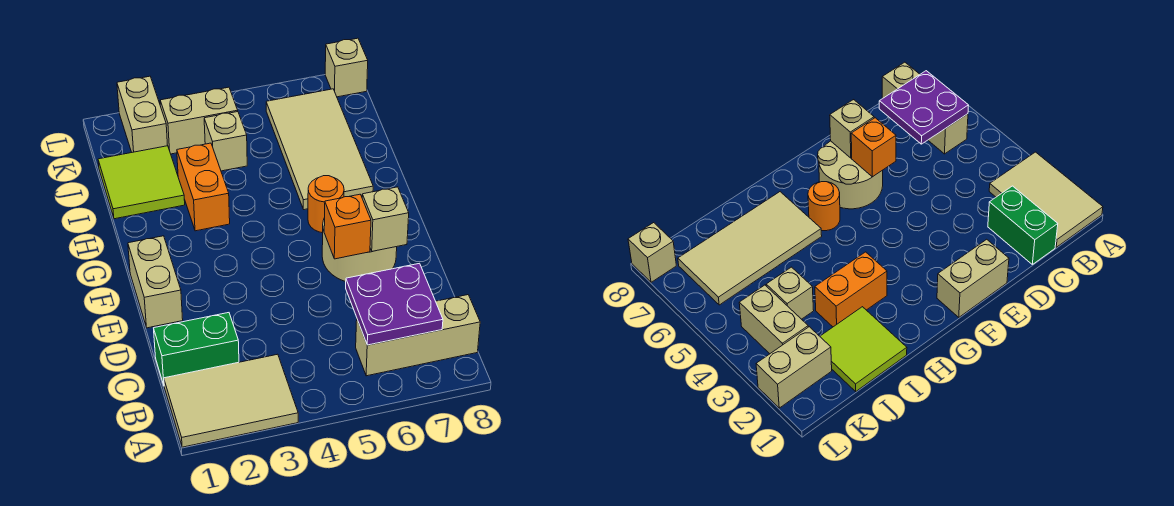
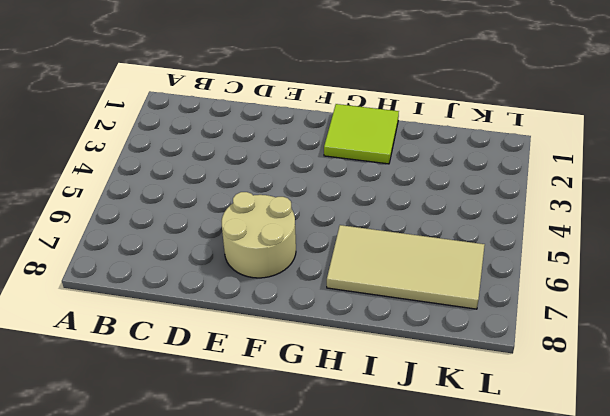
lime tile G1:H2 level 1 -> lime tile I1:J2 level 1
none -> tan tile A1:B3 level 1
none -> tan brick B6:B8 level 1
none -> green brick C1:C2 level 1

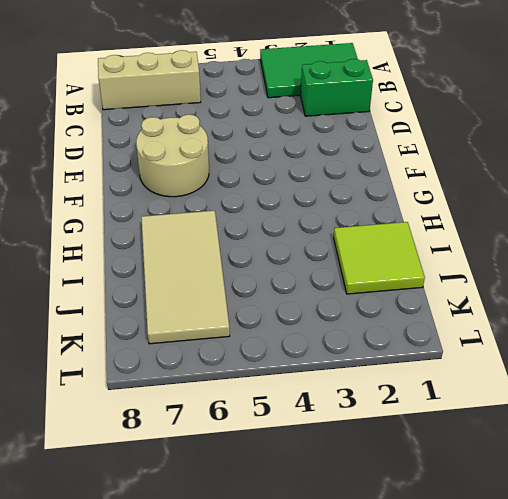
green tile A1:B3 level 1 -> tan tile A1:B3 level 1
none -> tan brick E1:F1 level 1
none -> orange round brick G6 level 1
none -> orange brick H3:I3 level 1

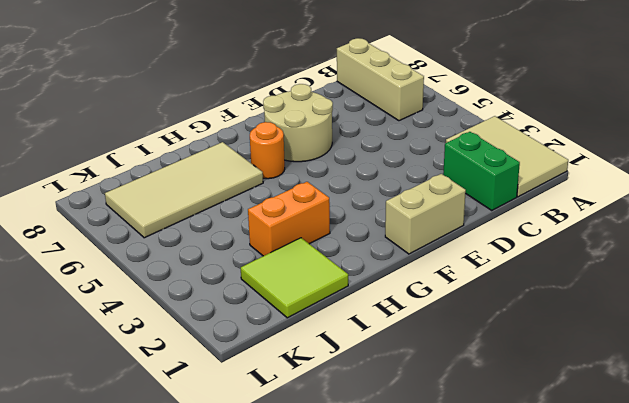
none -> tan brick J4 level 1
none -> tan brick K2:L2 level 1
none -> tan brick K3:K4 level 1

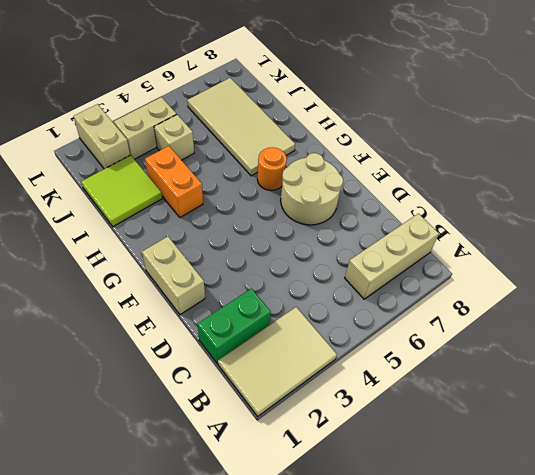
none -> tan brick L8 level 1
none -> purple plate B6:C7 level 2
none -> orange brick E6 level 2

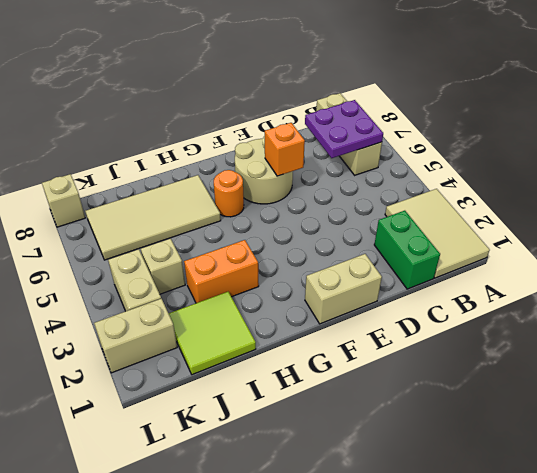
none -> tan brick E7 level 2

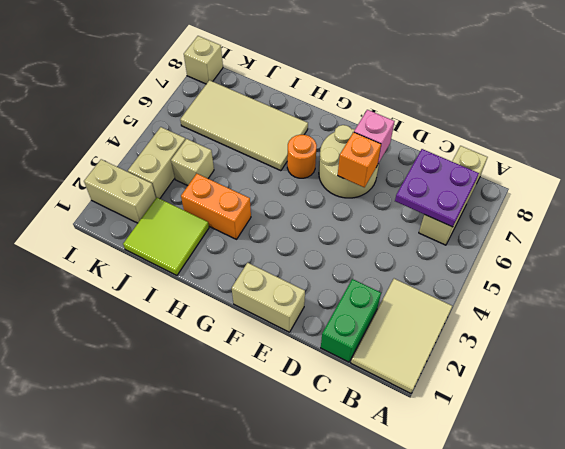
pink brick E7 level 2 -> tan brick E7 level 2

